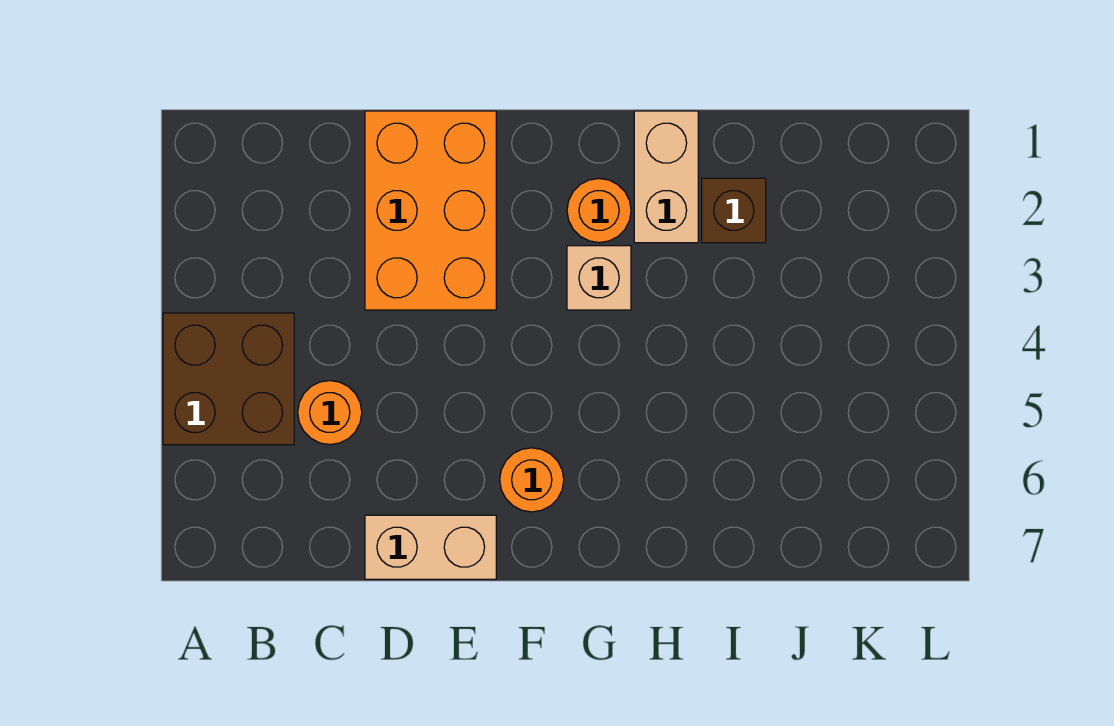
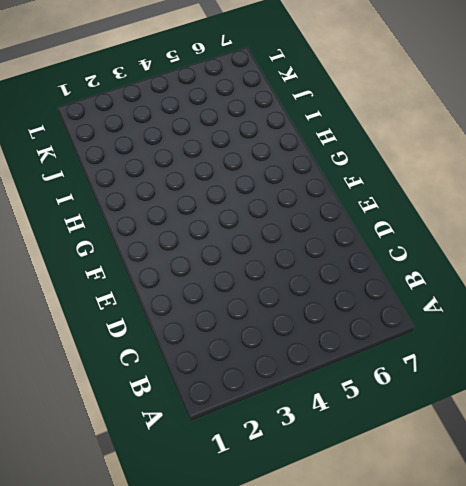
none -> brown brick A4:B5 level 1
none -> orange round brick C5 level 1

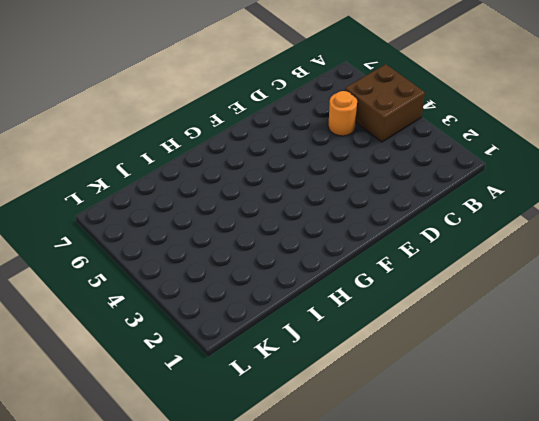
none -> orange brick D1:E3 level 1
none -> tan brick D7:E7 level 1

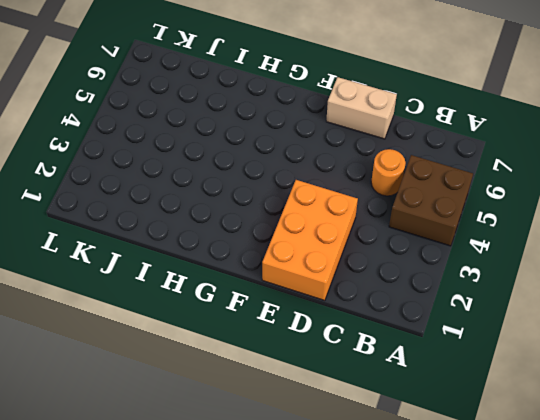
none -> orange round brick F6 level 1
none -> orange round brick G2 level 1

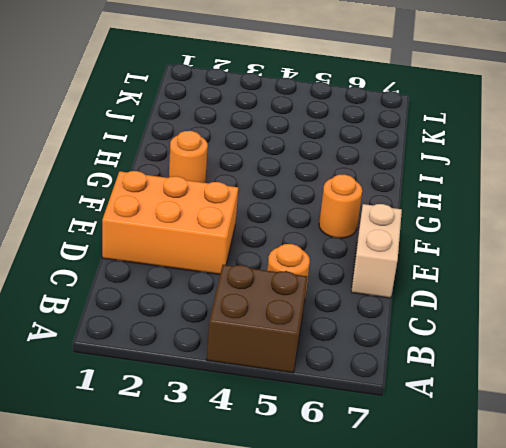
none -> tan brick G3 level 1
none -> tan brick H1:H2 level 1

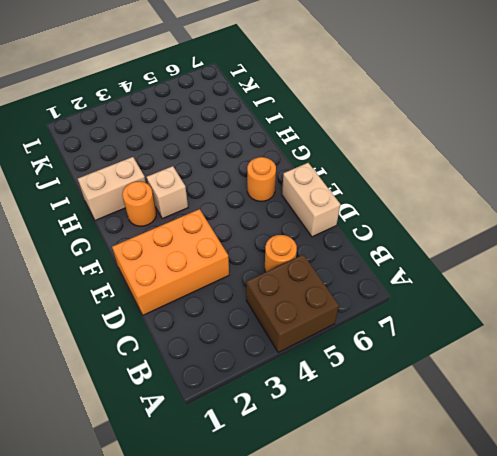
none -> brown brick I2 level 1

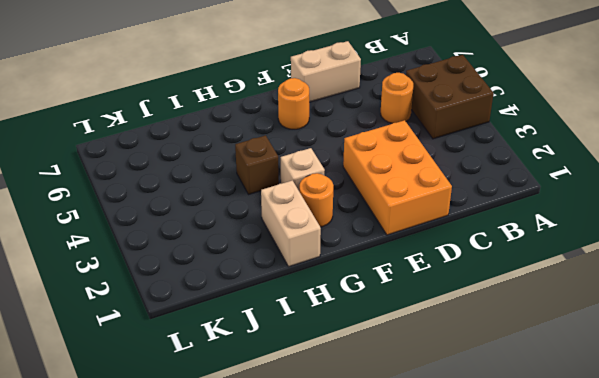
brown brick H4 level 1 -> brown brick I2 level 1

